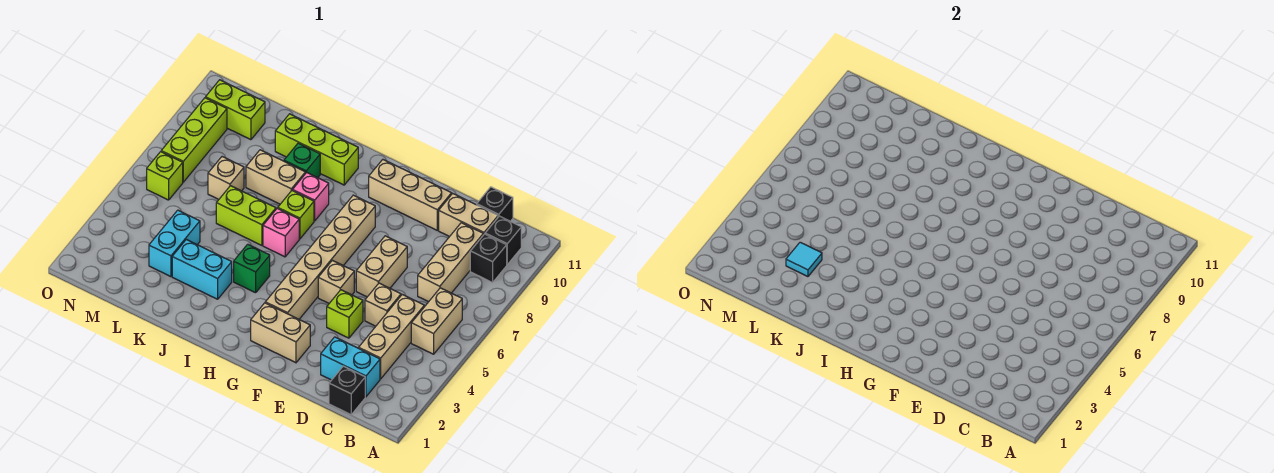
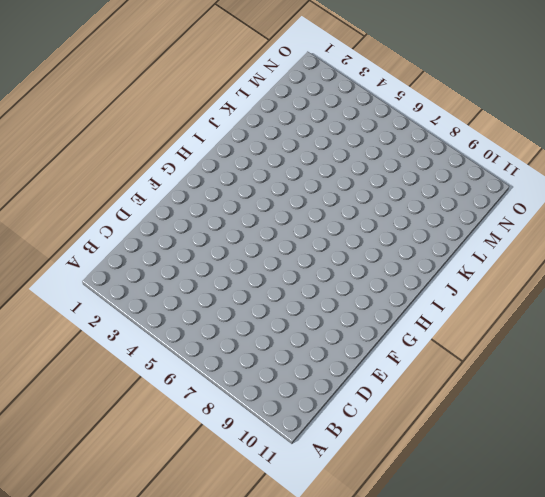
none -> tan brick B5:B6 level 1
none -> black brick B9 level 1
none -> black brick B10 level 1
none -> black brick C1 level 1

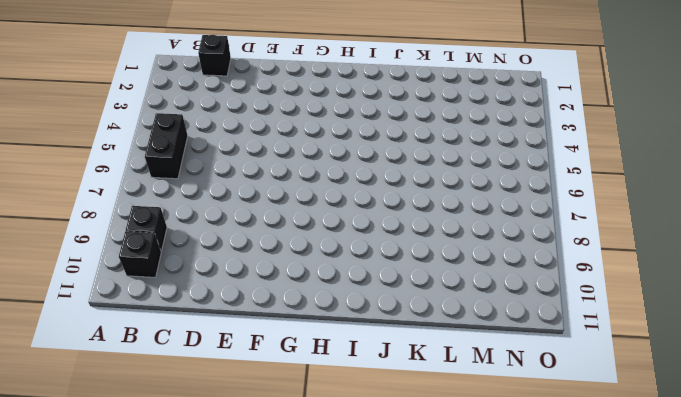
black brick B5:B6 level 1 -> tan brick B5:B6 level 1
none -> cyan brick C2:D2 level 1
none -> tan brick C3:C5 level 1
none -> tan brick C7:C9 level 1
none -> tan brick C10:D10 level 1

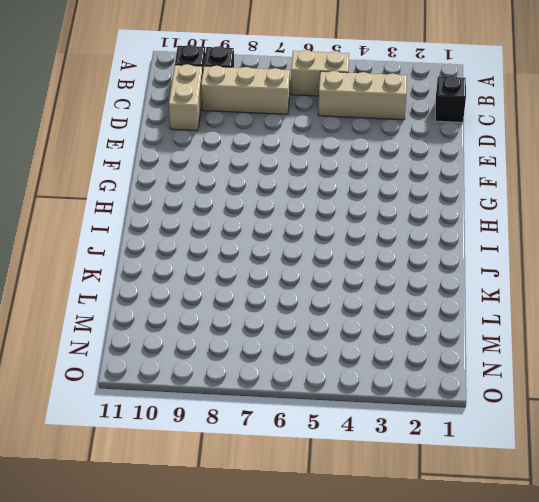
none -> cyan brick C2:D2 level 1
none -> black brick C11 level 1
none -> tan brick D5 level 1
none -> lime brick E4 level 1

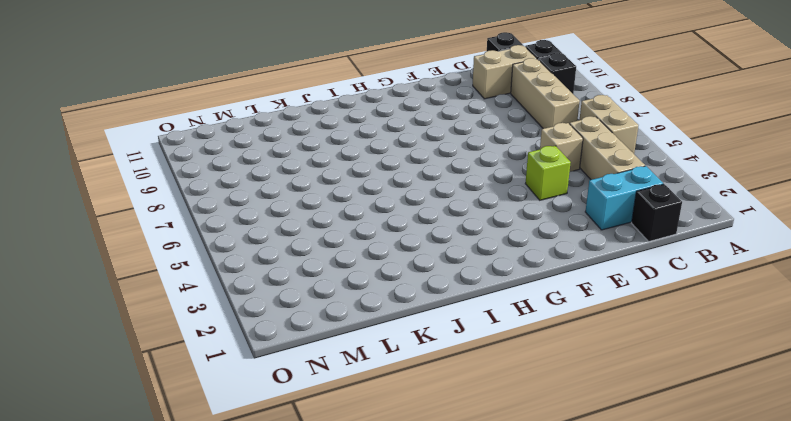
none -> tan brick E6:E7 level 1
none -> tan brick E10:G10 level 1
none -> tan brick F2:G2 level 1
none -> tan brick F5 level 1

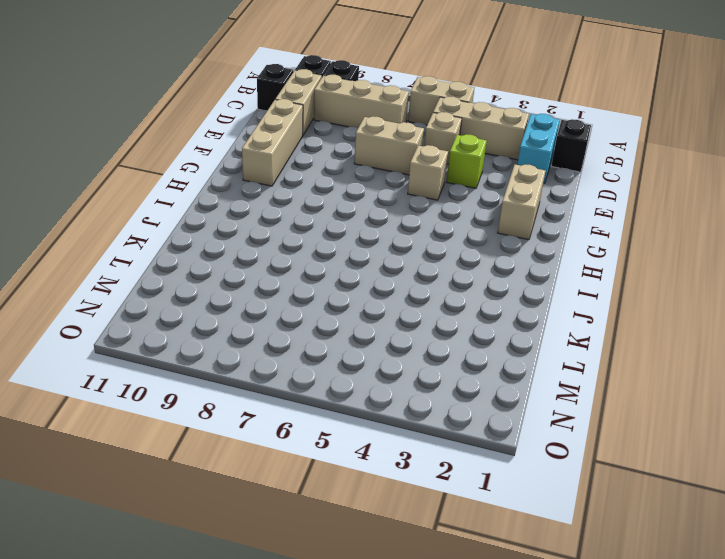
none -> tan brick G3:G8 level 1
none -> green brick I4 level 1
none -> pink brick I6 level 1
none -> lime brick I7 level 1

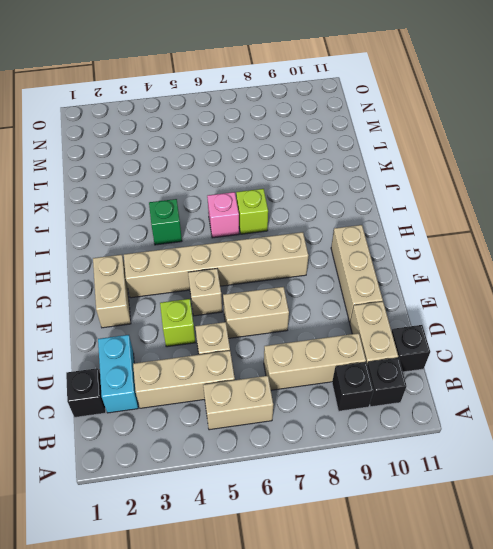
none -> pink brick I8 level 1
none -> lime brick I10:K10 level 1
none -> cyan brick J3:K3 level 1
none -> lime brick J6:K6 level 1

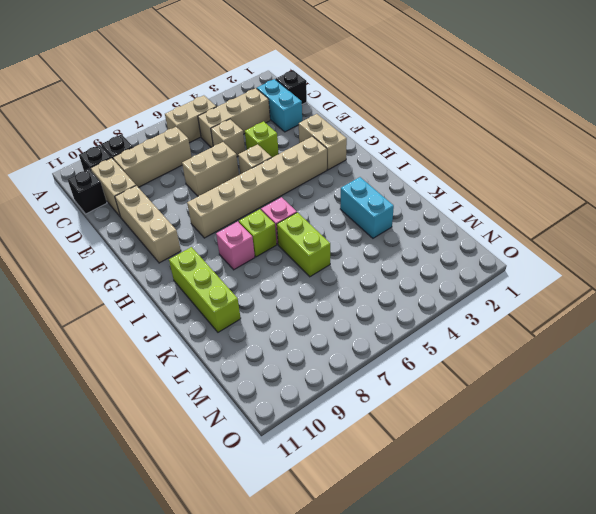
none -> green brick I4 level 1
none -> tan brick J8:K8 level 1
none -> green brick J9 level 1
none -> cyan brick L3:L4 level 1

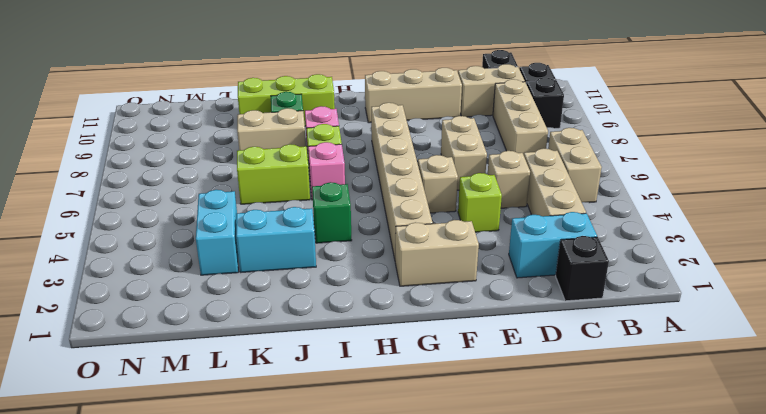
none -> tan brick L7 level 1
none -> lime brick M10:N10 level 1
none -> lime brick N6 level 1
none -> lime brick N7:N9 level 1

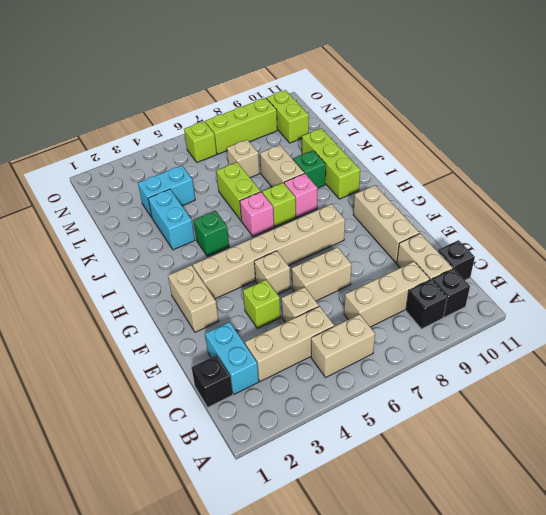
none -> cyan tile L3 level 2

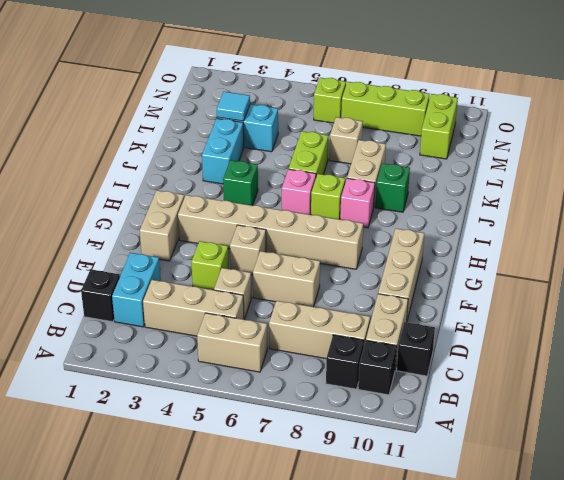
none -> lime brick I10:K10 level 1

